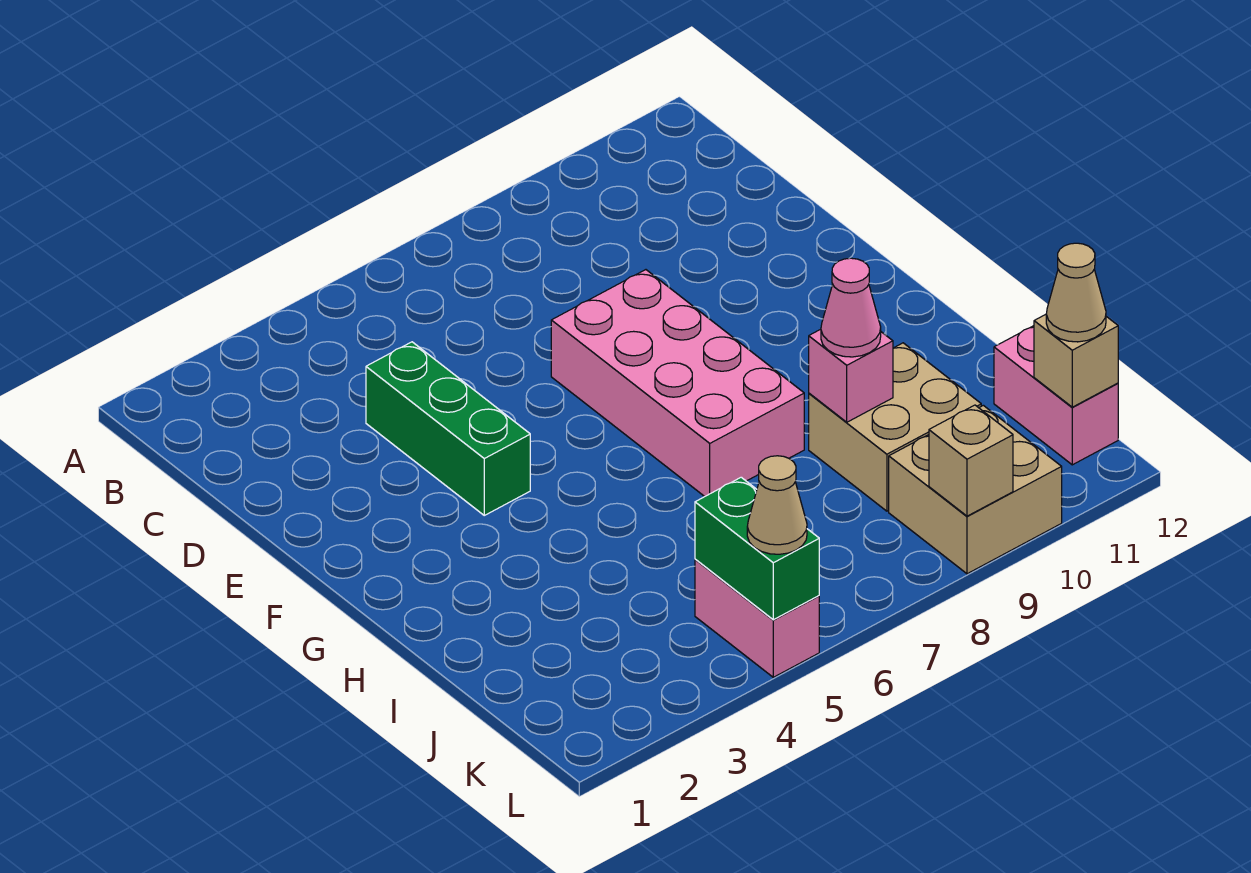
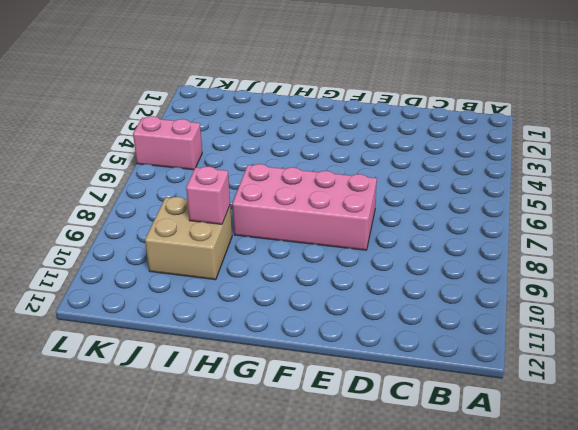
none -> green brick D4:F4 level 1
none -> pink brick J12:K12 level 1
none -> tan brick K9:L10 level 1

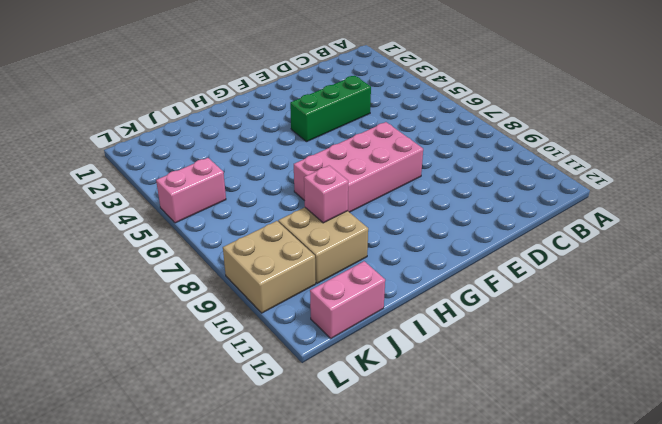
none -> green brick K5:L5 level 2
none -> tan brick K12 level 2
none -> tan brick L9 level 2

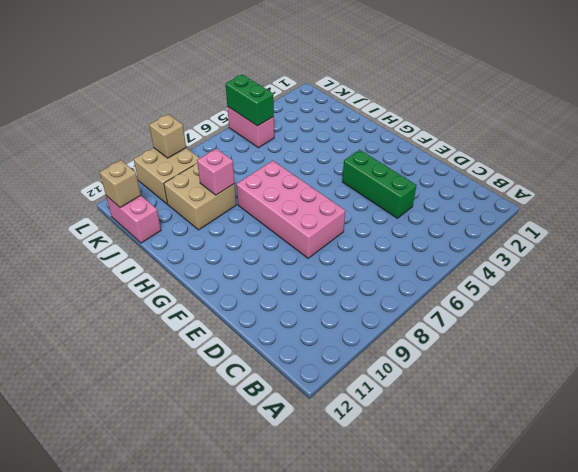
none -> pink cone I9 level 3
none -> tan cone K12 level 3
none -> tan cone L5 level 3

